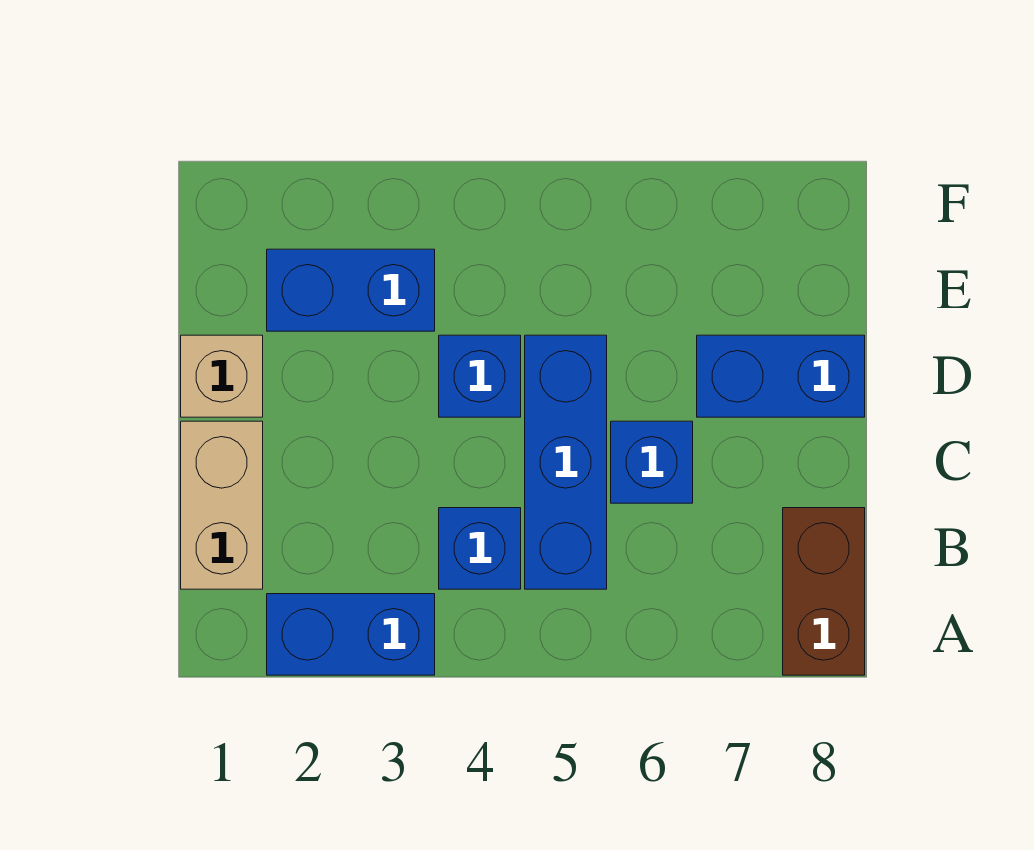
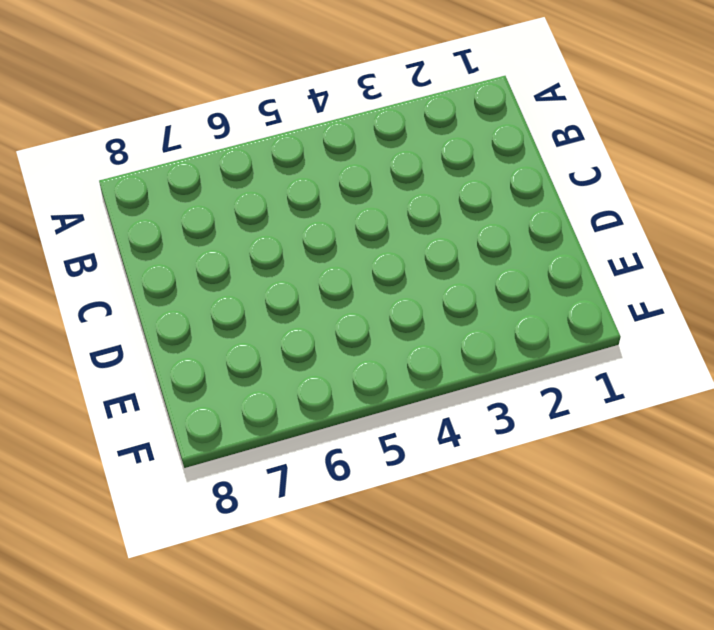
none -> blue brick A2:A3 level 1
none -> brown brick A8:B8 level 1

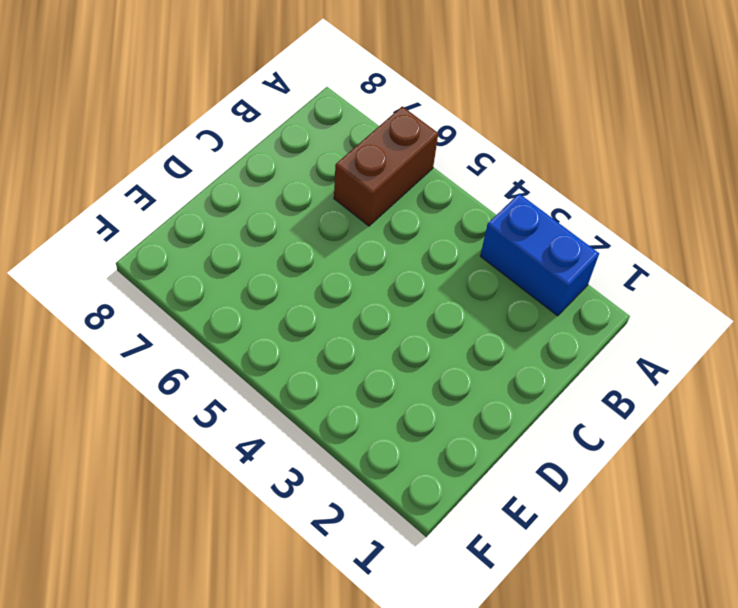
brown brick A6:B6 level 1 -> brown brick A8:B8 level 1
none -> tan brick B1:C1 level 1
none -> blue brick B4 level 1

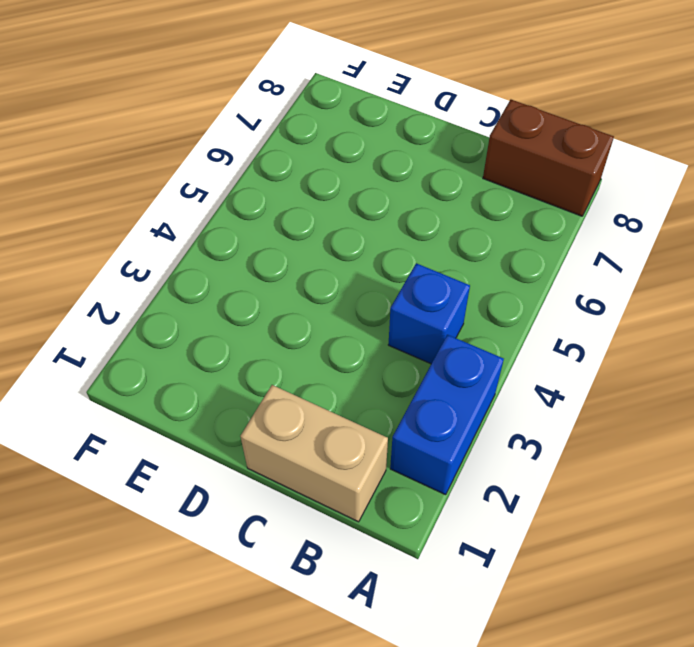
none -> blue brick B5:D5 level 1
none -> blue brick C6 level 1

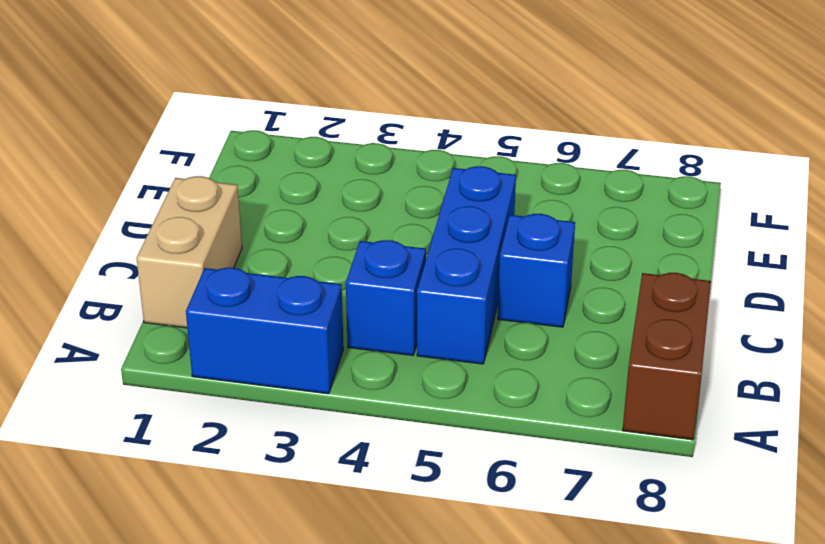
none -> tan brick D1 level 1
none -> blue brick D4 level 1

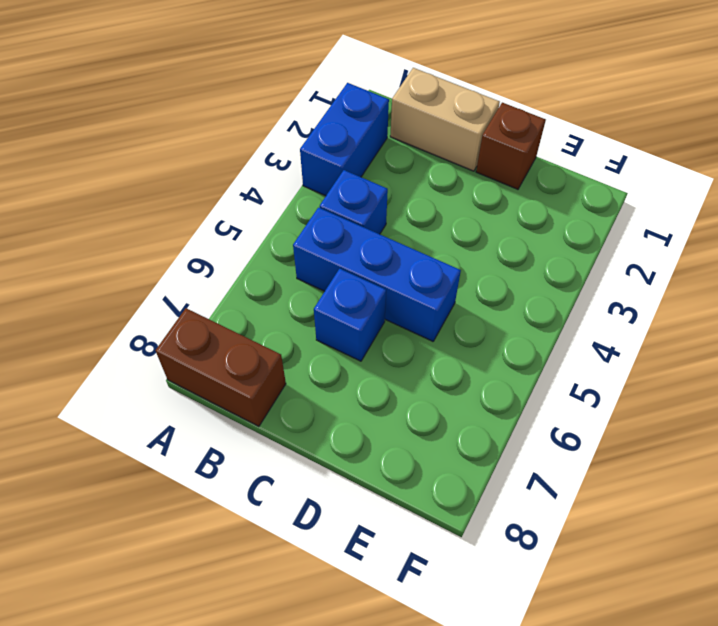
brown brick D1 level 1 -> tan brick D1 level 1
none -> blue brick D4 level 1
none -> blue brick D7:D8 level 1

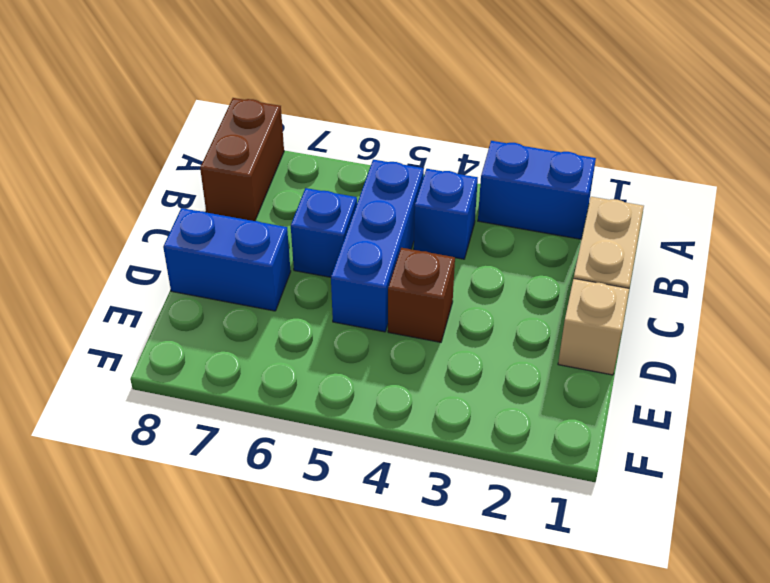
brown brick D4 level 1 -> blue brick D4 level 1
none -> blue brick E2:E3 level 1

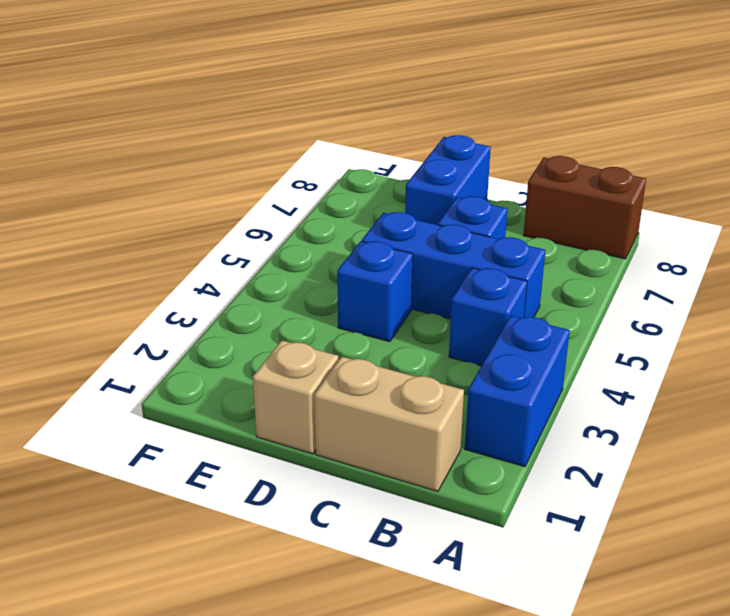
none -> blue brick E2:E3 level 1

